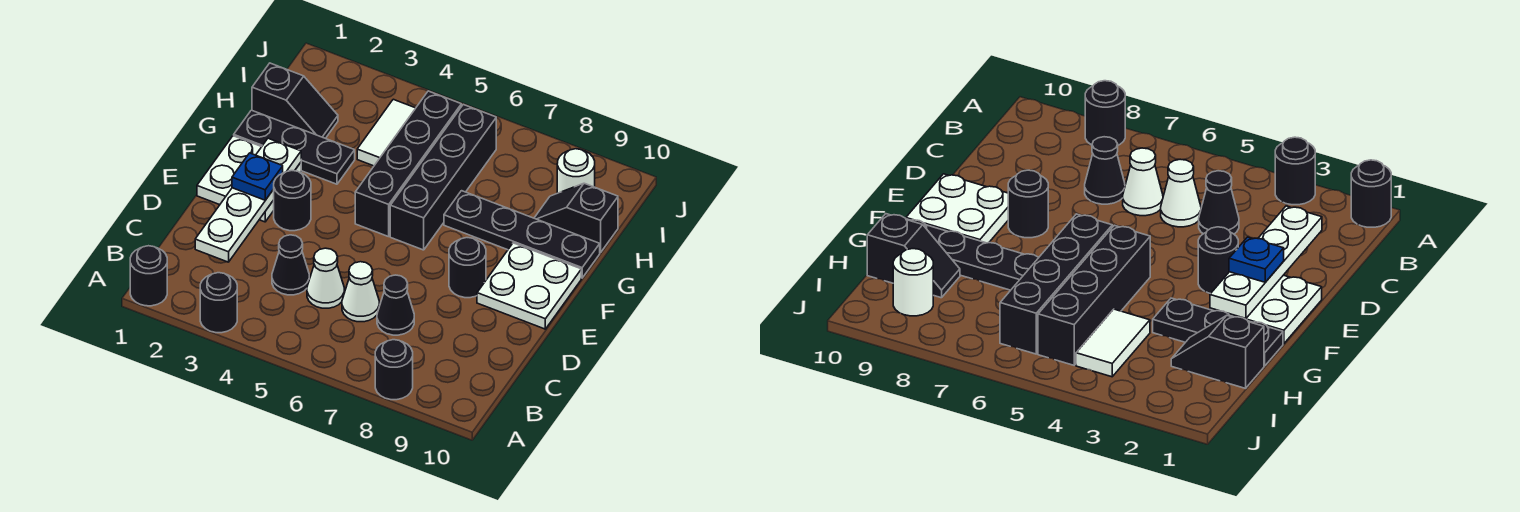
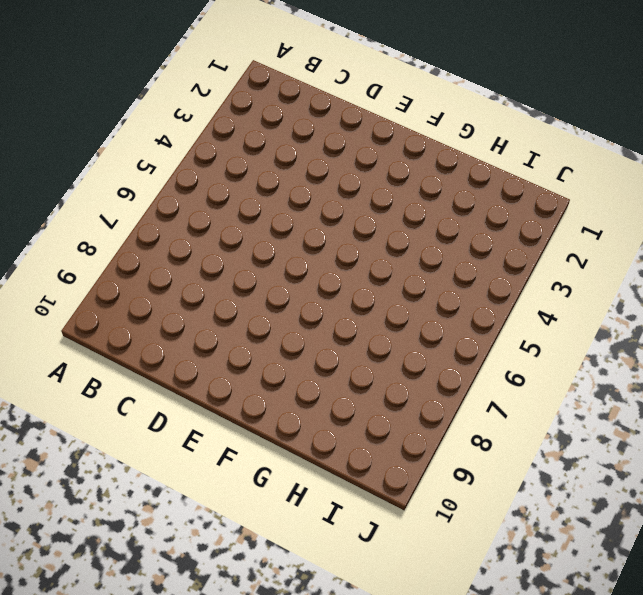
none -> black round brick A1 level 1
none -> black round brick A3 level 1
none -> black round brick A8 level 1

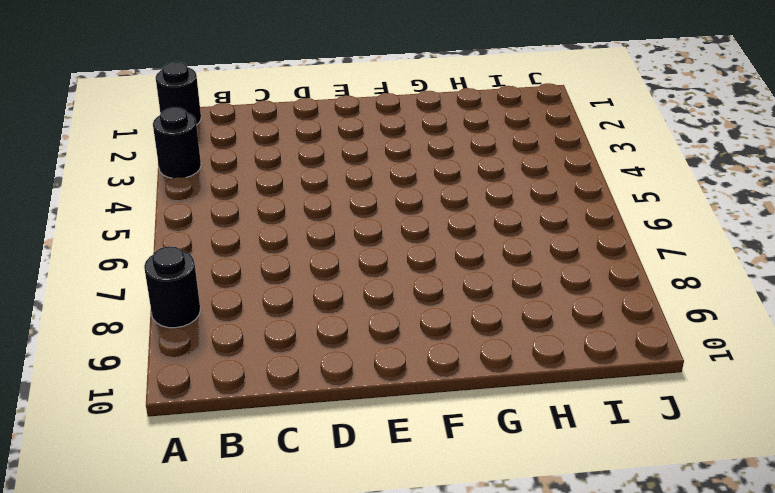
none -> black cone C4 level 1
none -> white cone C5 level 1
none -> white cone C6 level 1

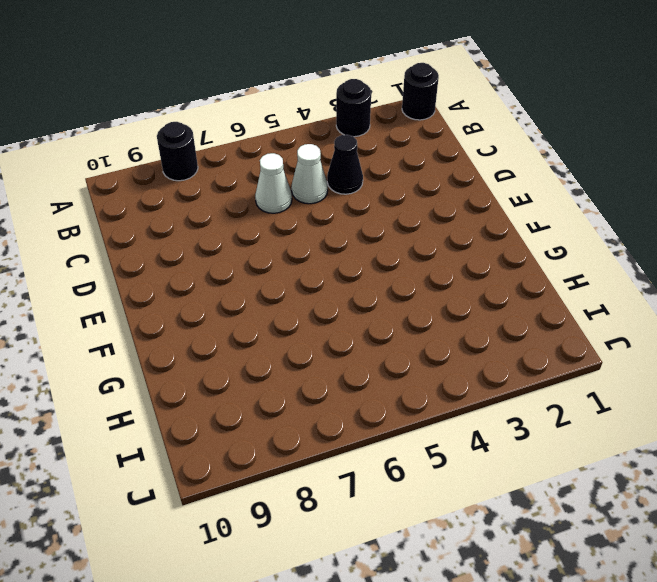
none -> black cone C7 level 1
none -> white plate E1:F2 level 1
none -> black round brick E3 level 1

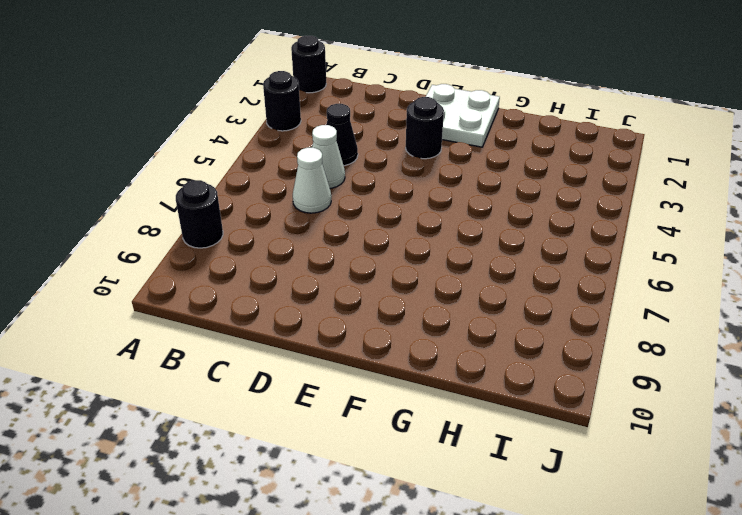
none -> black cone C7 level 1
none -> black round brick E8 level 1
none -> white plate E9:F10 level 1

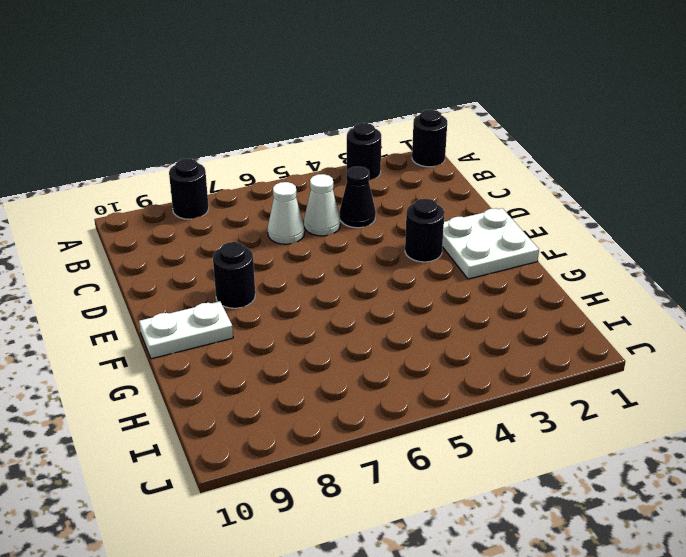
white plate F9:F10 level 1 -> white plate E9:F10 level 1
none -> black cone C7 level 1
none -> black brick F5:I5 level 1
none -> black brick F6:I6 level 1

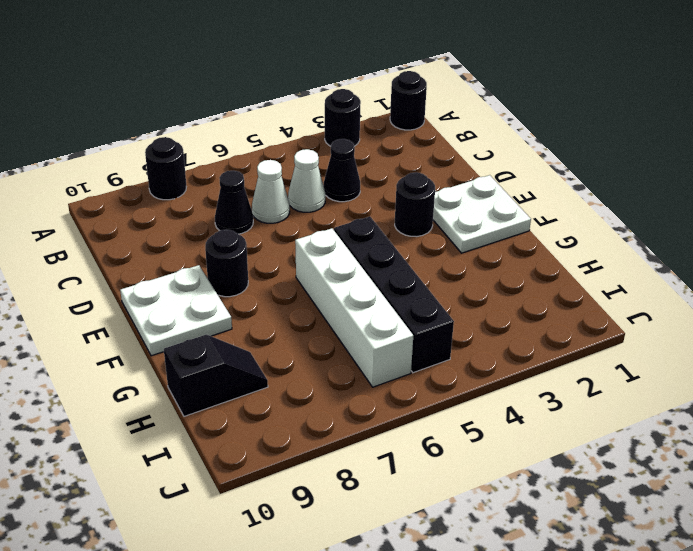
white brick F6:I6 level 1 -> black brick F6:I6 level 1
none -> black plate G1:G3 level 1
none -> black plate G7:G10 level 1
none -> black slope H1:H2 level 1 top 1

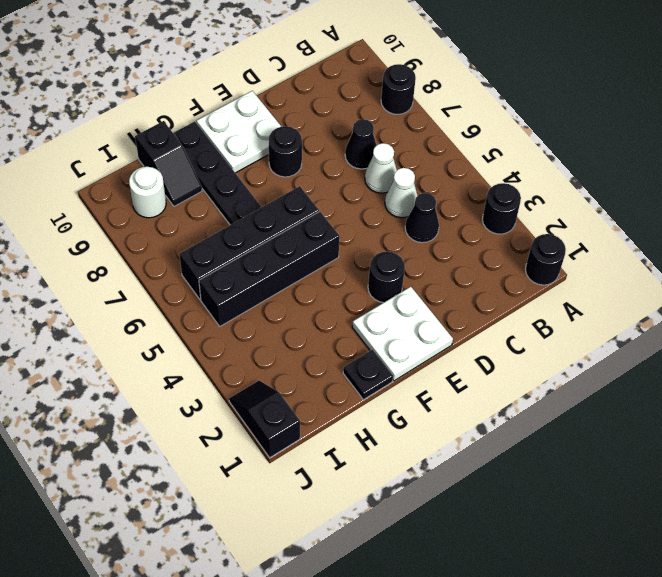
black plate G1 level 1 -> black plate G1:G3 level 1
black slope J1:J2 level 1 top 1 -> black slope H1:H2 level 1 top 1
none -> white tile H4:I4 level 1
none -> white plate C2:F2 level 2
none -> blue plate E2 level 3

